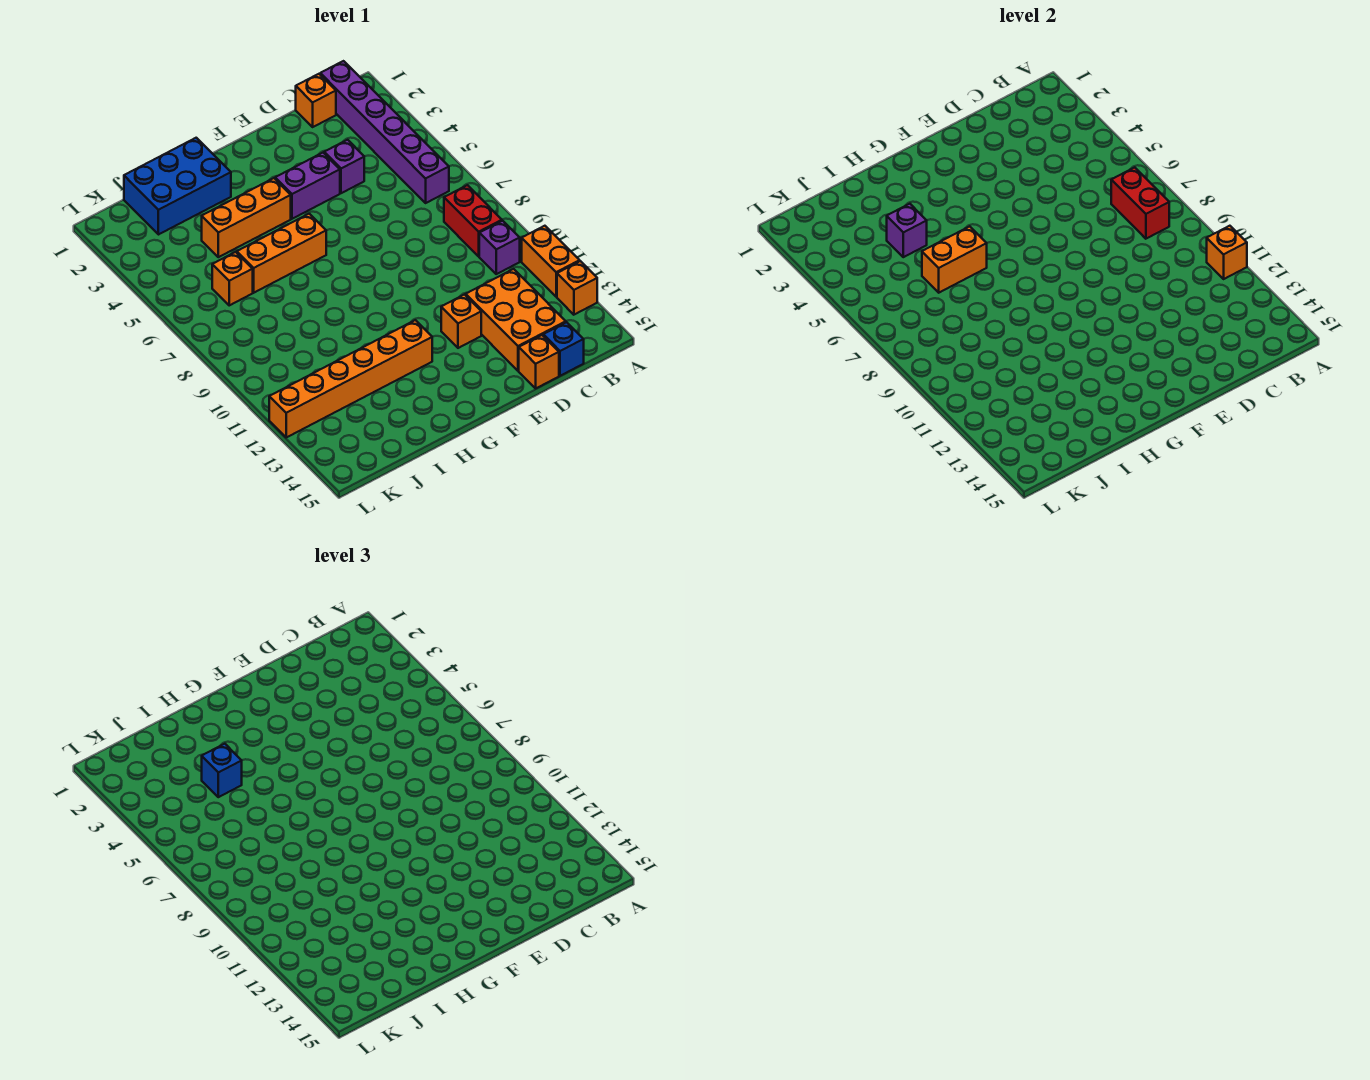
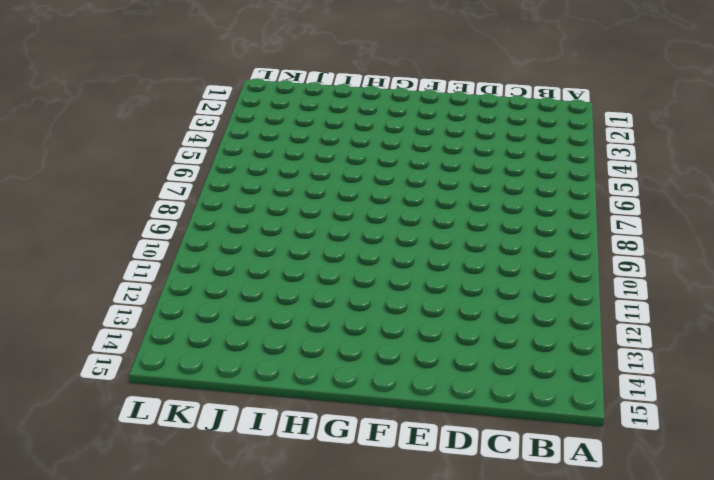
none -> orange brick A11:A12 level 1
none -> orange brick A13 level 1
none -> purple brick B1:B6 level 1

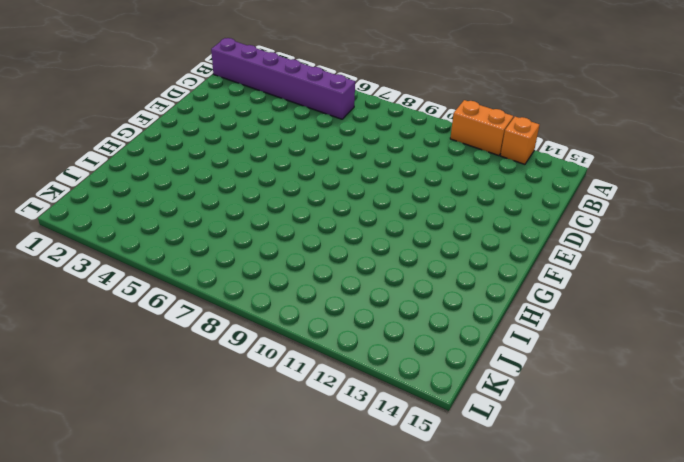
none -> red brick B8:B9 level 1
none -> purple brick B10 level 1
none -> orange brick C1 level 1

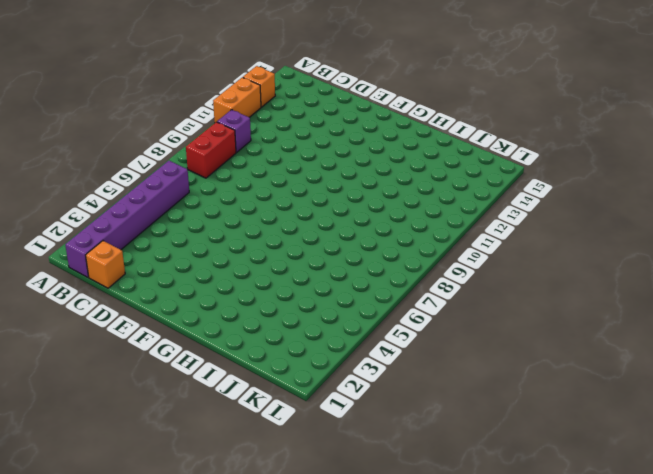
none -> orange brick C12:D14 level 1
none -> blue brick C15 level 1
none -> purple brick D4 level 1

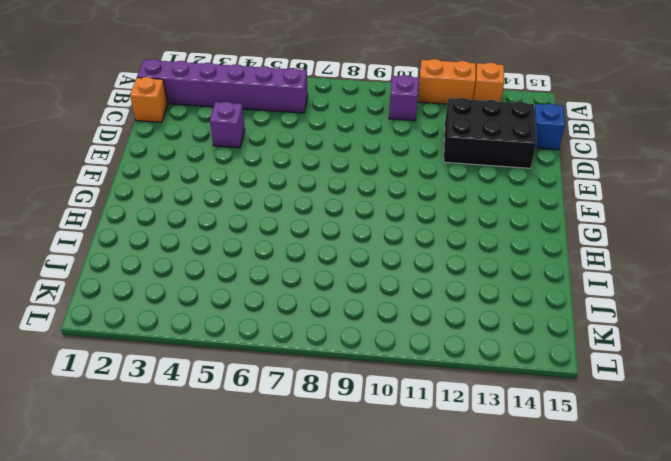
black brick C12:D14 level 1 -> orange brick C12:D14 level 1
none -> red brick B8:B9 level 1
none -> orange brick D15 level 1
none -> purple brick E4:F4 level 1

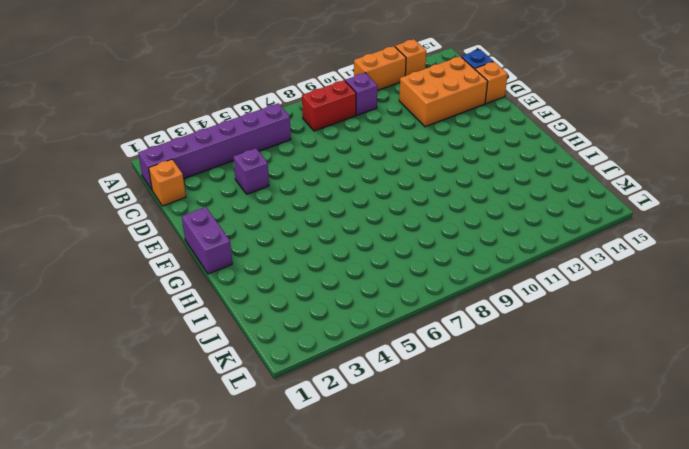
purple brick F1:G1 level 1 -> purple brick E4:F4 level 1
none -> orange brick E12 level 1
none -> orange brick G4:I4 level 1
none -> orange brick G6:I6 level 1

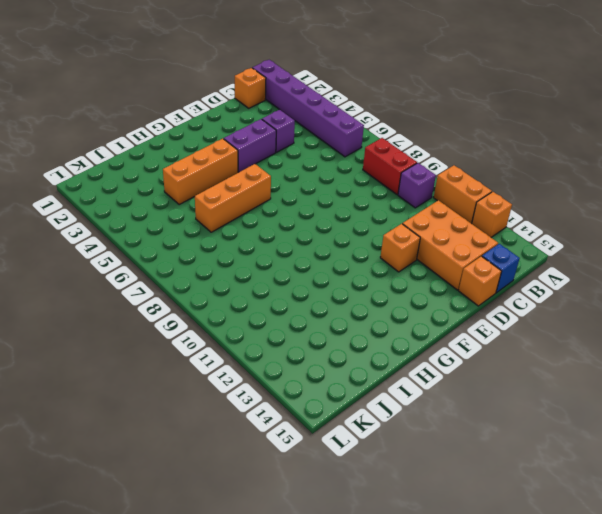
none -> orange brick G12:L12 level 1
none -> blue brick H1:J2 level 1
none -> orange brick J6 level 1

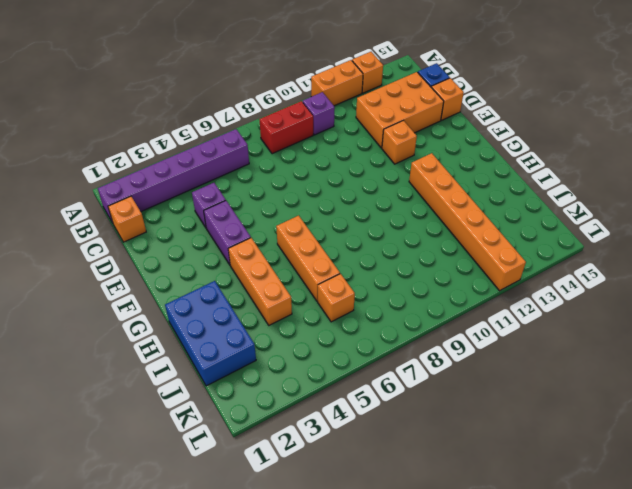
none -> orange brick A11 level 2
none -> red brick B7:B8 level 2
none -> orange brick H6:I6 level 2

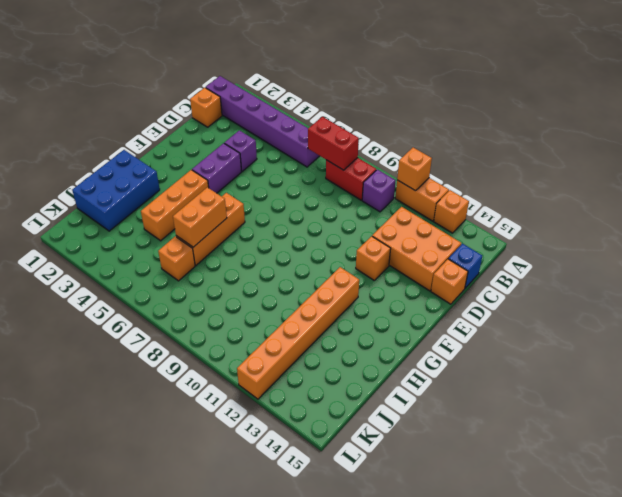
none -> purple brick I4 level 2
none -> blue brick I4 level 3

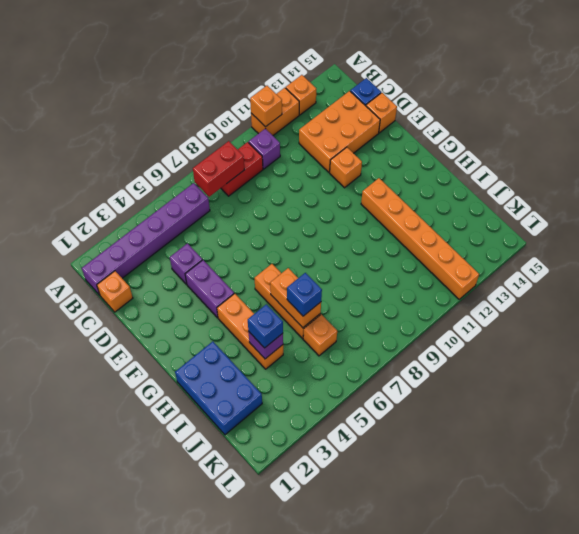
blue brick I6 level 3 -> none

